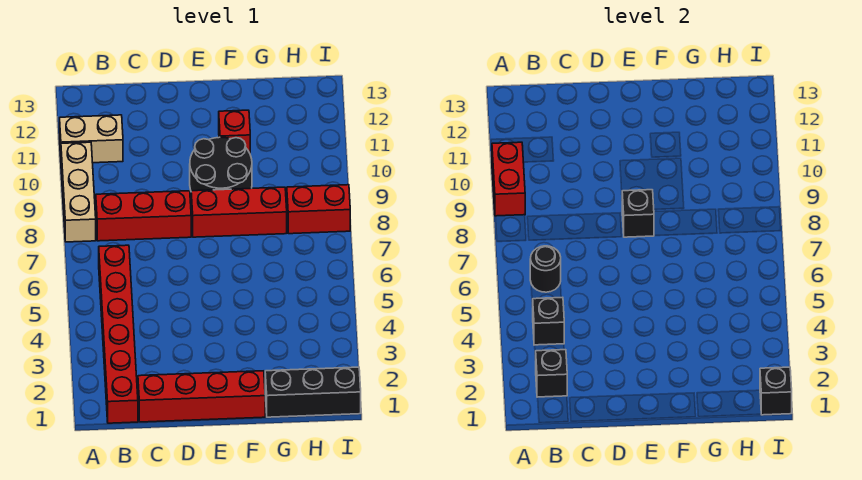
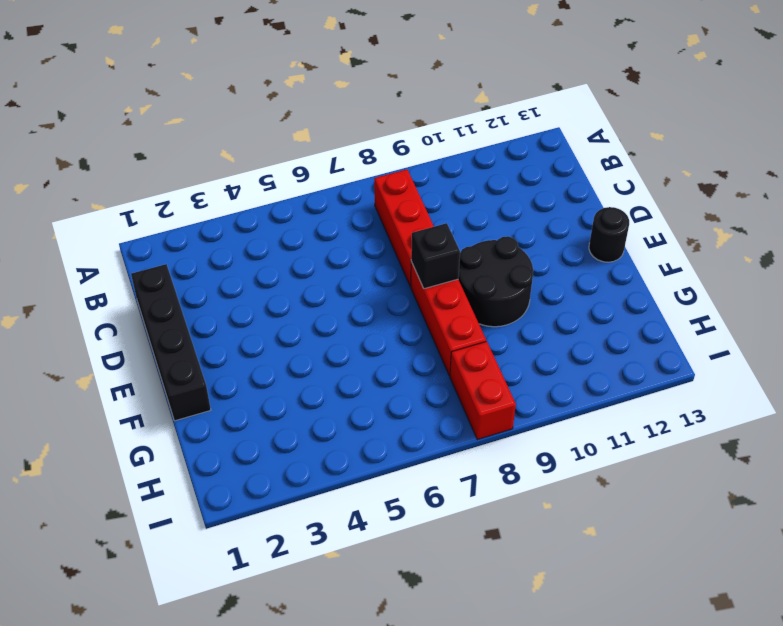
black brick C1:F1 level 1 -> red brick C1:F1 level 1
black round brick E13 level 1 -> black round brick B6 level 2
none -> tan brick A8:A10 level 1
none -> tan brick A11:B11 level 1
none -> red brick B1:B6 level 1

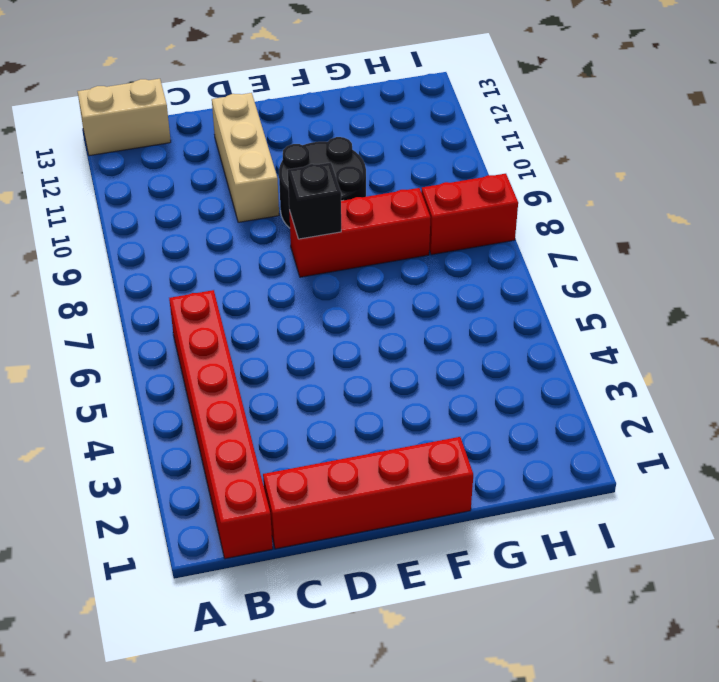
tan brick A13:B13 level 1 -> tan brick A11:B11 level 1
tan brick D10:D12 level 1 -> tan brick A8:A10 level 1
none -> red brick B8:D8 level 1
none -> red brick F11 level 1
none -> black brick G1:I1 level 1

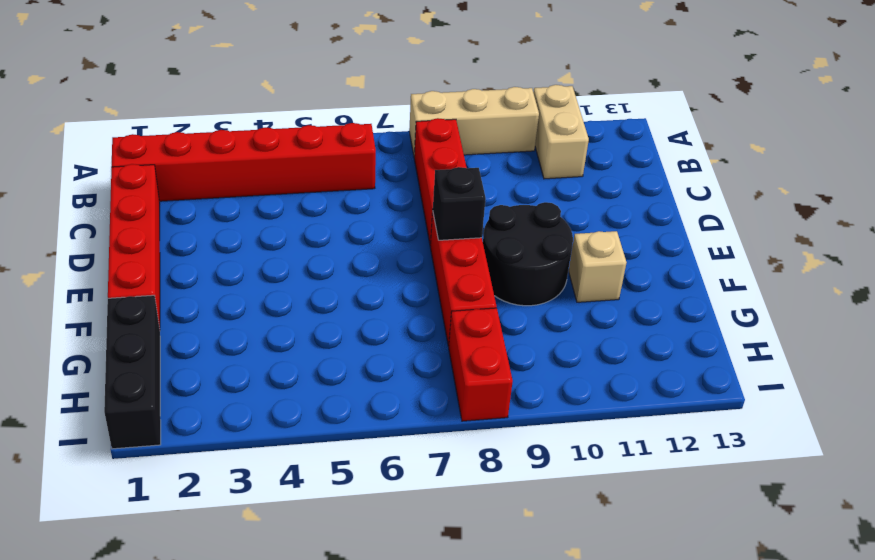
tan brick F11 level 1 -> red brick F11 level 1
none -> red brick A9:A10 level 2
none -> black brick B2 level 2
none -> black brick B4 level 2

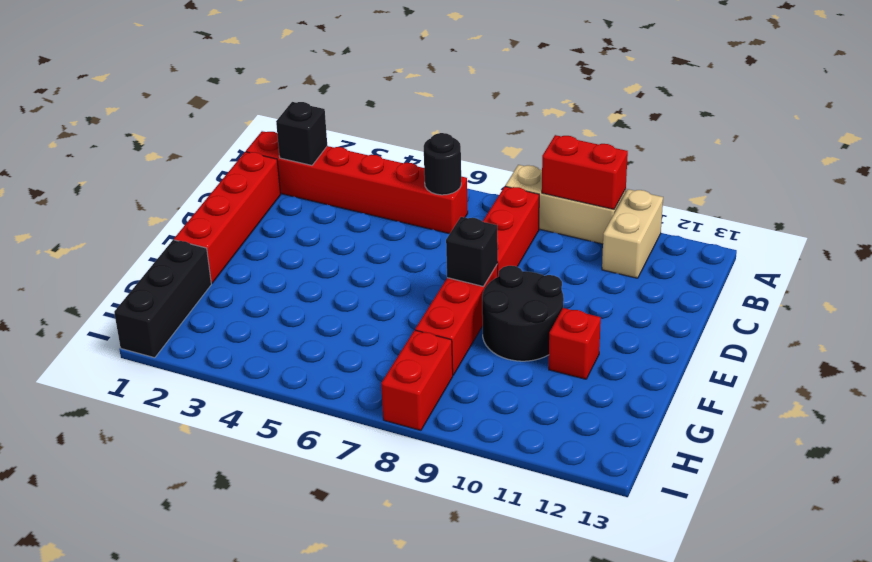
none -> black brick B4 level 2
none -> black brick I1 level 2

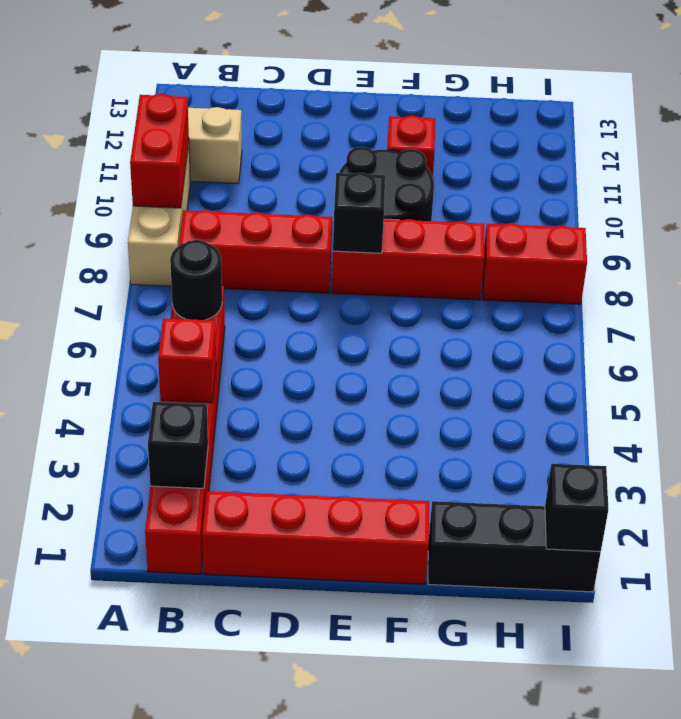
red brick B4 level 2 -> black brick B4 level 2

